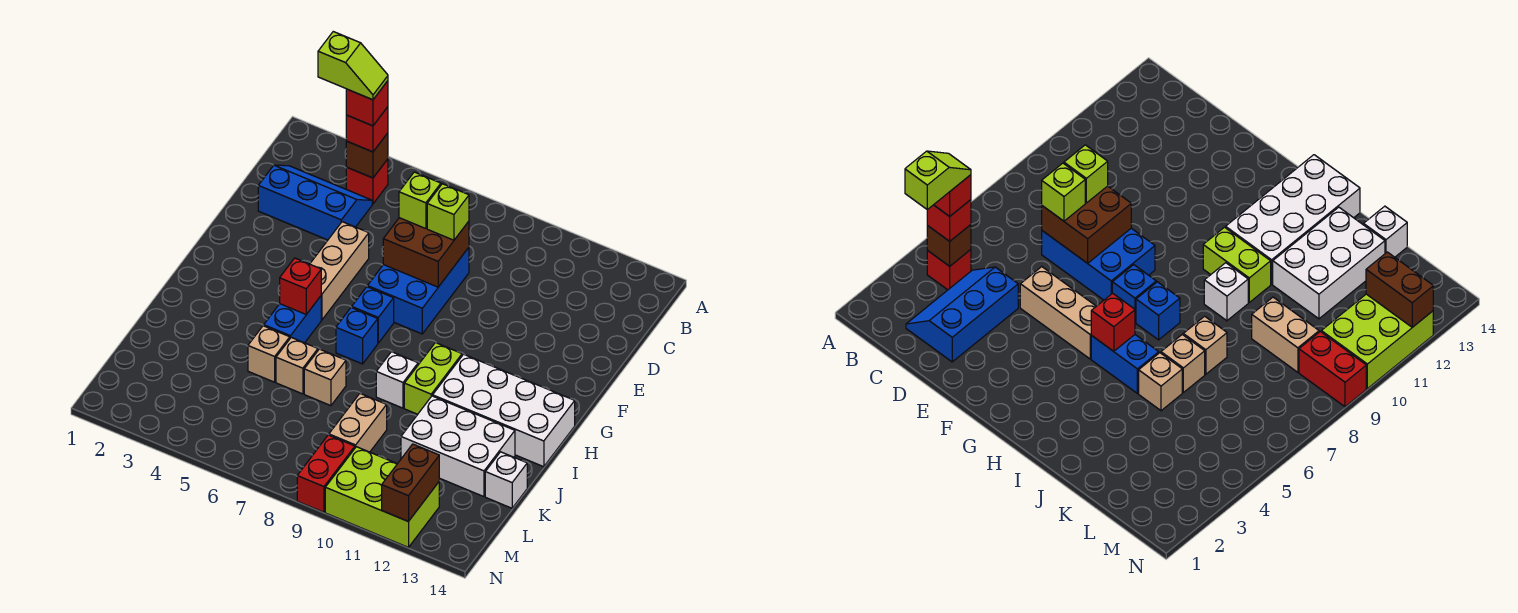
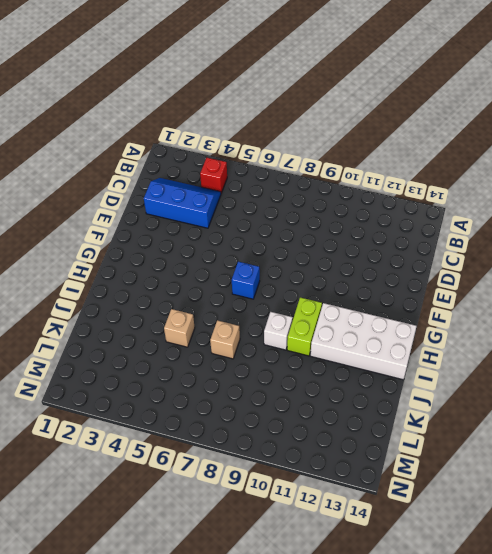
none -> blue brick D7:F8 level 1
none -> tan brick E5:G5 level 1
none -> blue brick H5:I5 level 1

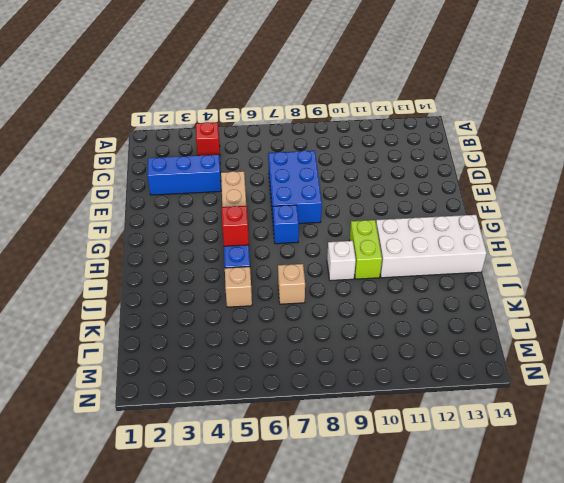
none -> blue brick H7 level 1
none -> tan brick J6 level 1
none -> white brick J11:K13 level 1

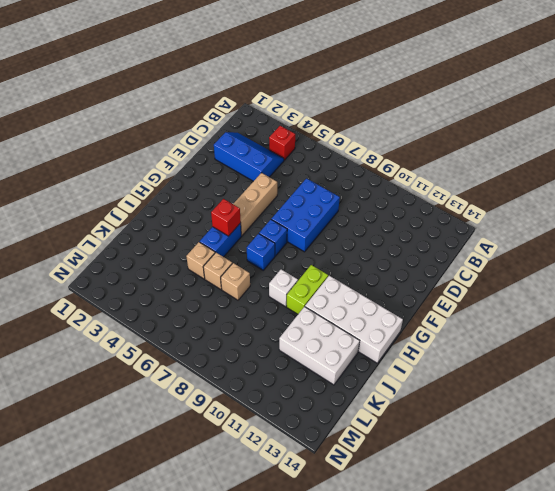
none -> tan brick K9:L9 level 1
none -> white brick K14 level 1
none -> red brick M9:N9 level 1

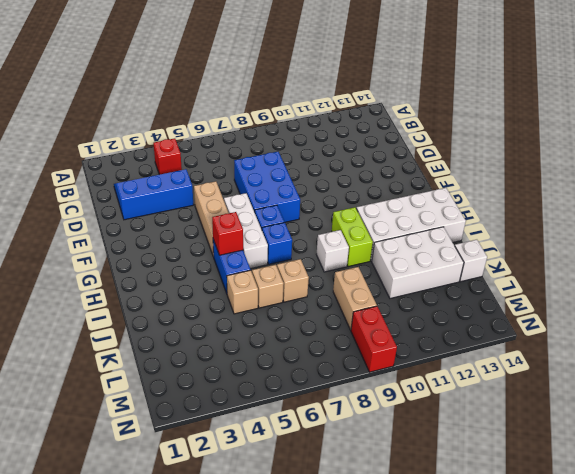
white brick F6:H6 level 1 -> none
none -> lime brick M10:N12 level 1
none -> brown brick B4 level 2
none -> brown brick D7:E8 level 2

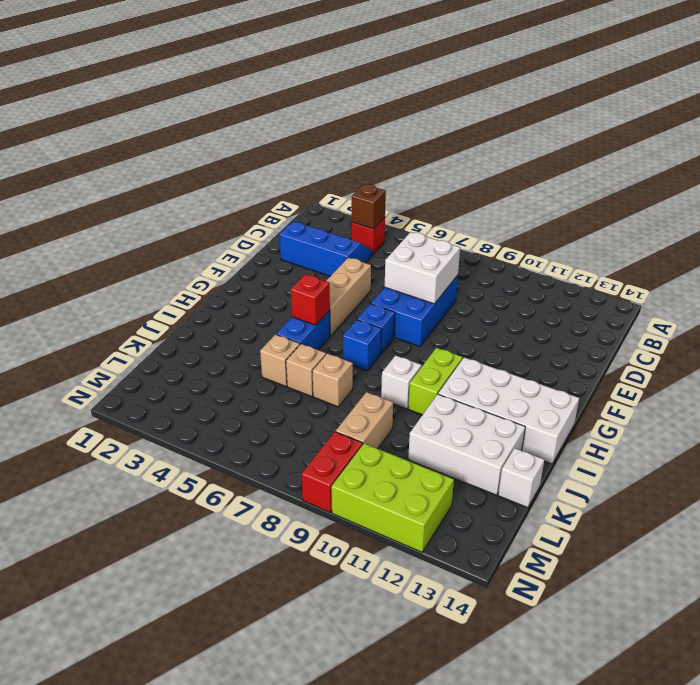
white brick D7:E8 level 2 -> brown brick D7:E8 level 2
none -> brown brick M12:N12 level 2
none -> red brick B4 level 3
none -> lime brick D7 level 3

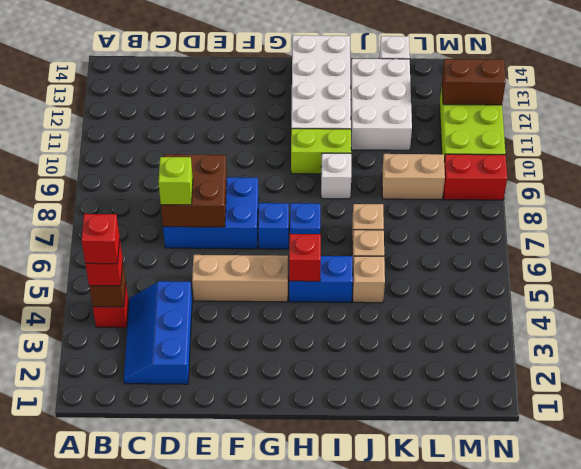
none -> lime brick D8 level 3
none -> lime slope B3:B4 level 5 top 3

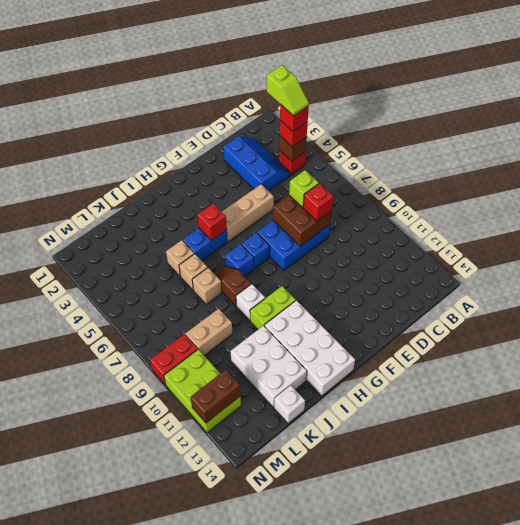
red brick D8 level 3 -> lime brick D8 level 3
brown slope I7:I8 level 1 top 8 -> none

